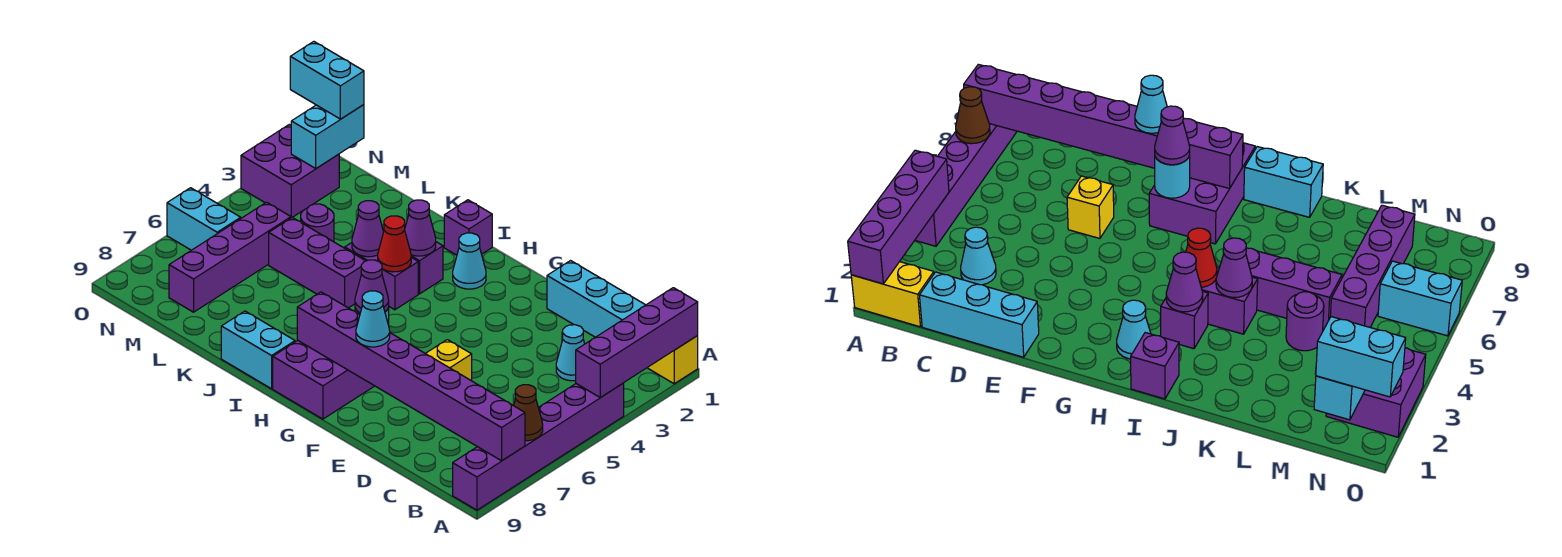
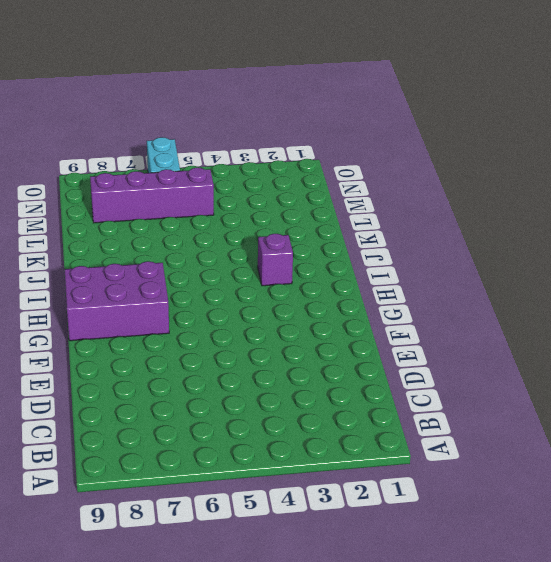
none -> yellow brick A1:B1 level 1
none -> purple brick A4:A9 level 1
none -> cyan brick C1:E1 level 1

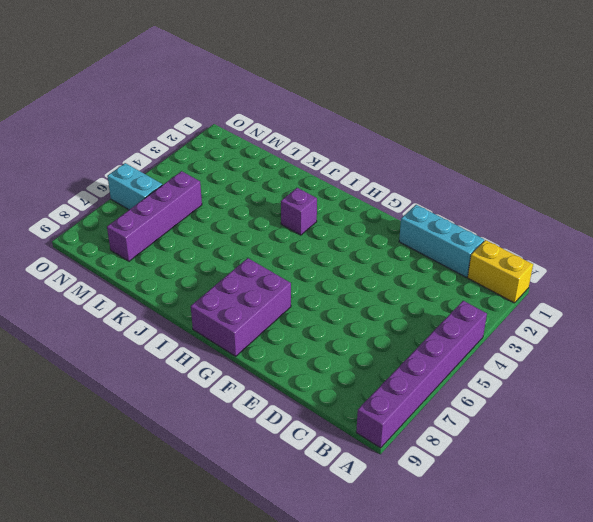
none -> cyan cone C3 level 1
none -> yellow brick E6 level 1
none -> cyan cone H2 level 1

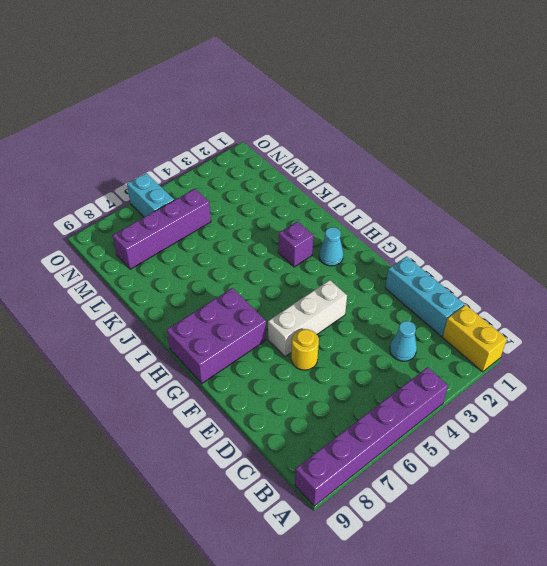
yellow round brick E6 level 1 -> yellow brick E6 level 1
white brick F4:F6 level 1 -> none
none -> purple brick I1 level 1
none -> purple brick I4:J4 level 1
none -> cyan brick I9:J9 level 1

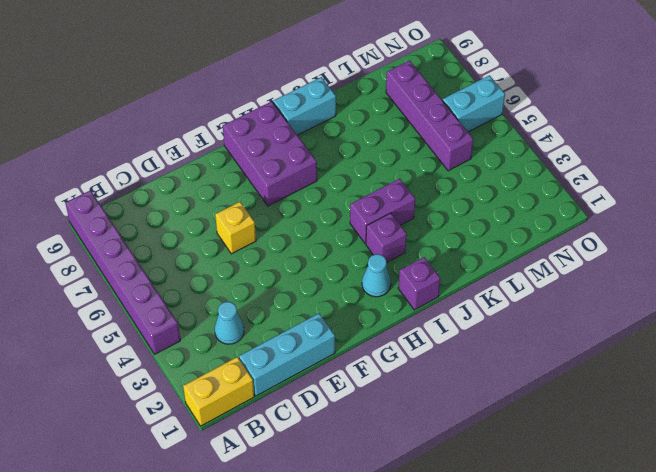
none -> purple brick J5:L5 level 1
none -> purple round brick L4 level 1
none -> purple brick N2:O3 level 1

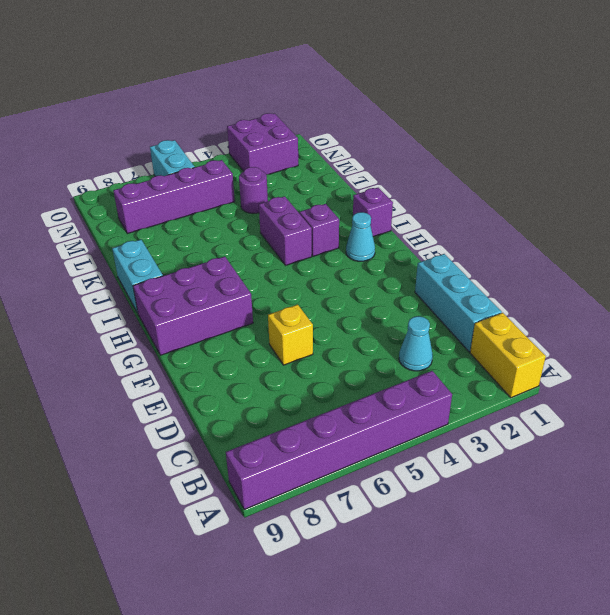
none -> purple brick J5:L5 level 1
none -> purple brick A1:A4 level 2
none -> brown cone A7 level 2

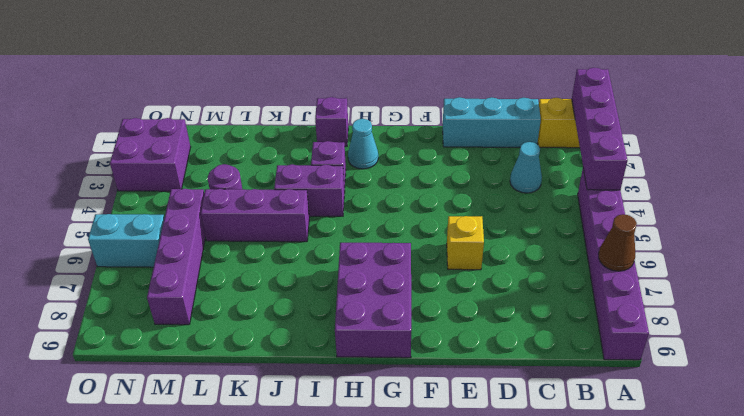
none -> cyan brick I9:J9 level 1
none -> purple brick A8:H8 level 2
none -> cyan round brick G7 level 2

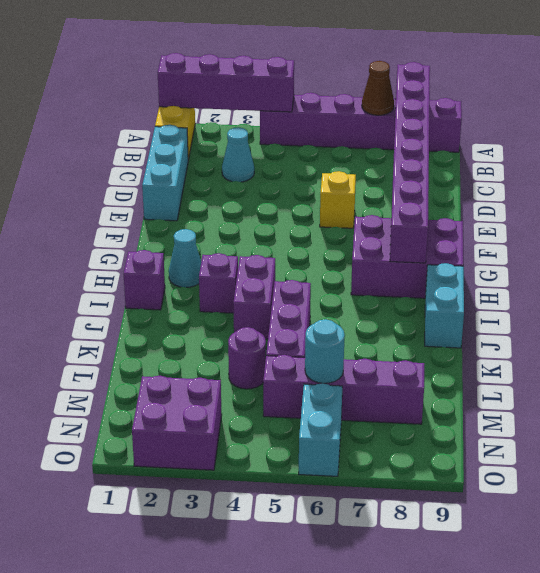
cyan round brick M6 level 2 -> cyan round brick G7 level 2
none -> purple cone I3 level 2
none -> red cone I4 level 2
none -> purple cone J4 level 2

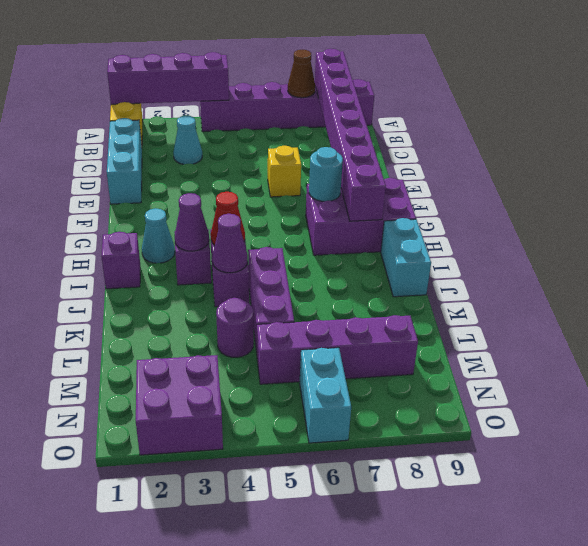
none -> cyan brick N1:N2 level 2
none -> cyan cone F8 level 3
none -> purple cone G7 level 3

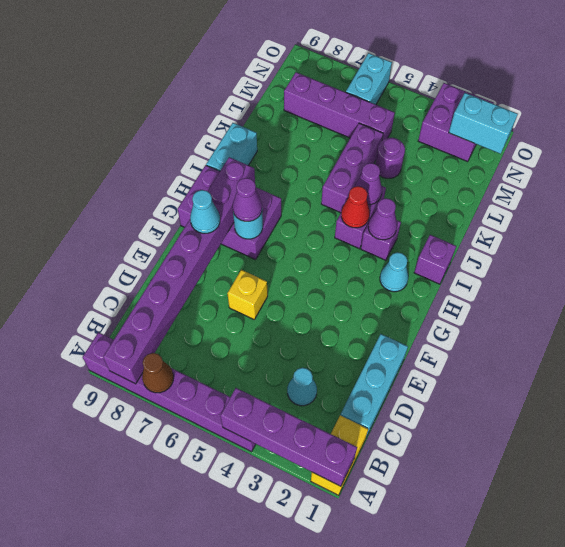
none -> cyan brick N1:O1 level 3

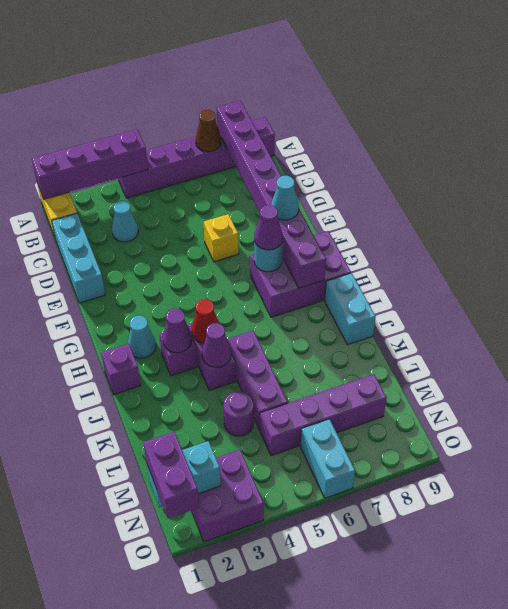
purple brick N1:O1 level 3 -> cyan brick N1:O1 level 3

